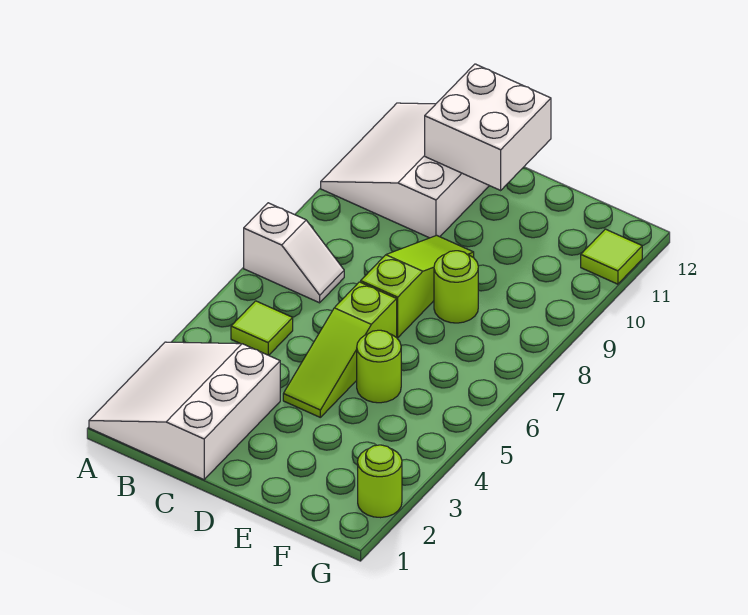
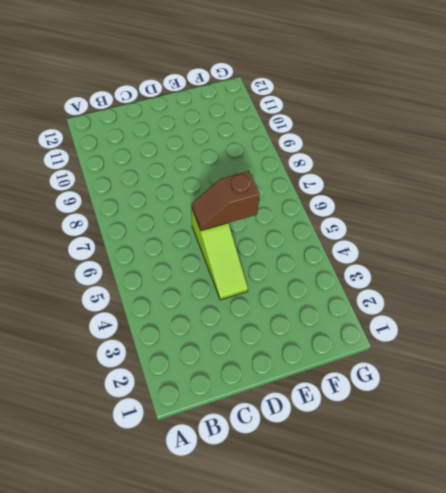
brown slope D6:E6 level 2 top E -> none
none -> white slope A1:C3 level 1 top C
none -> white slope A7:B7 level 1 top A

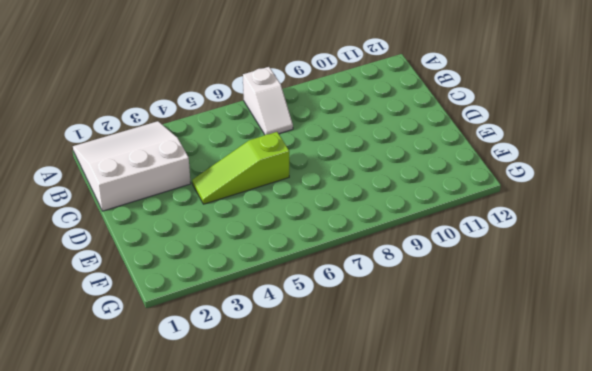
none -> white slope A10:C12 level 1 top C
none -> lime tile B5 level 1

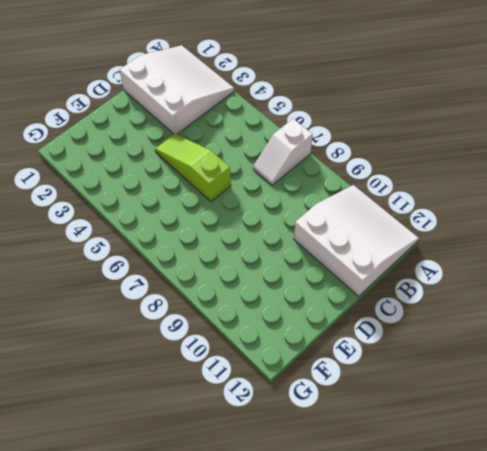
none -> lime tile B5 level 1
none -> lime slope D7:D9 level 1 top 7

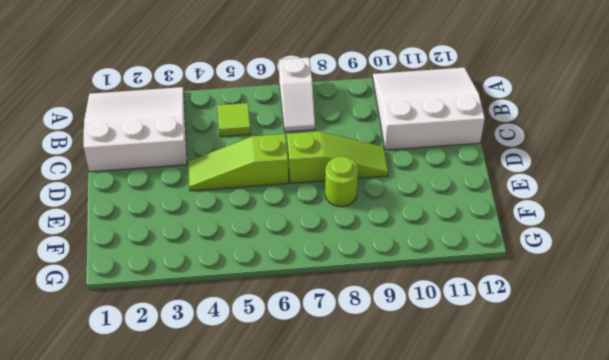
none -> lime round brick E5 level 1
none -> lime round brick G2 level 1

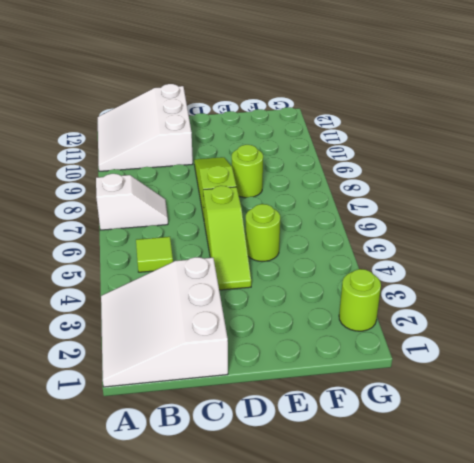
none -> lime tile G11 level 1
none -> white brick C11:D12 level 2

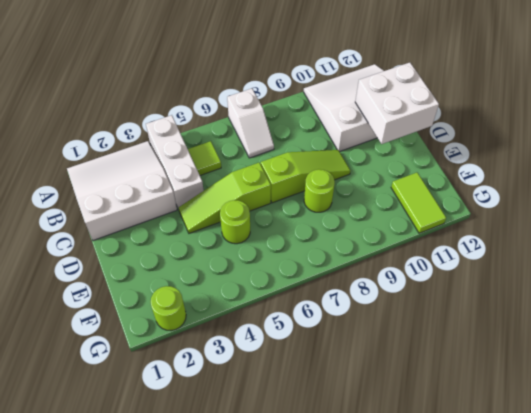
white brick A4:C4 level 1 -> none
lime tile F11:G11 level 1 -> lime tile G11 level 1

